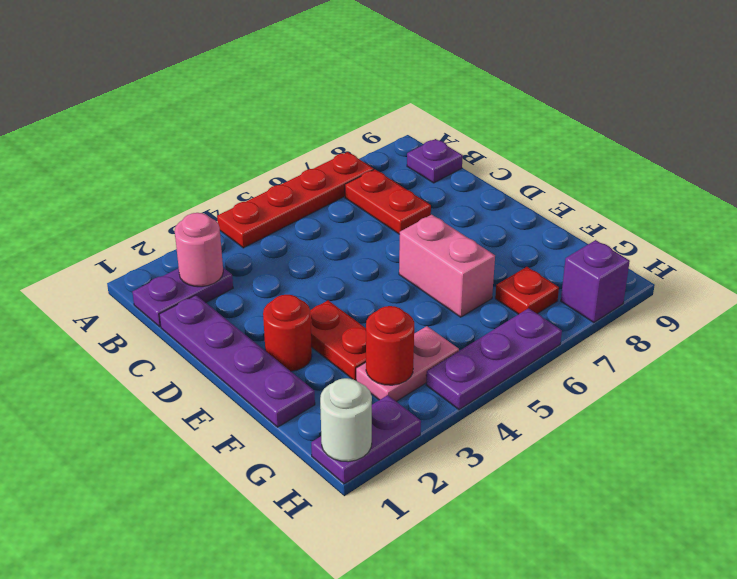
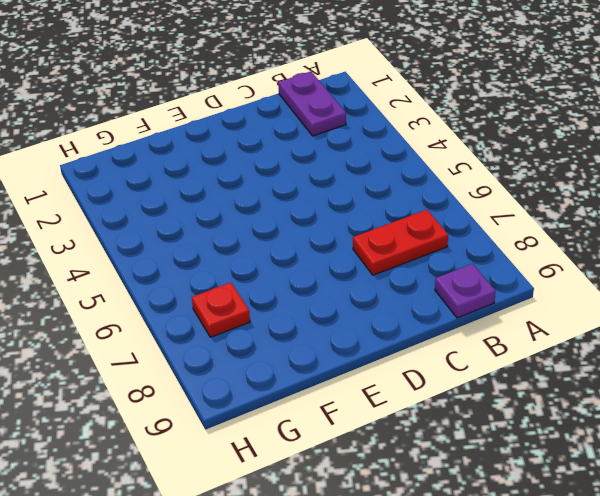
none -> red plate A4:A7 level 1
none -> purple plate C1:F1 level 1
none -> red round brick E2 level 1

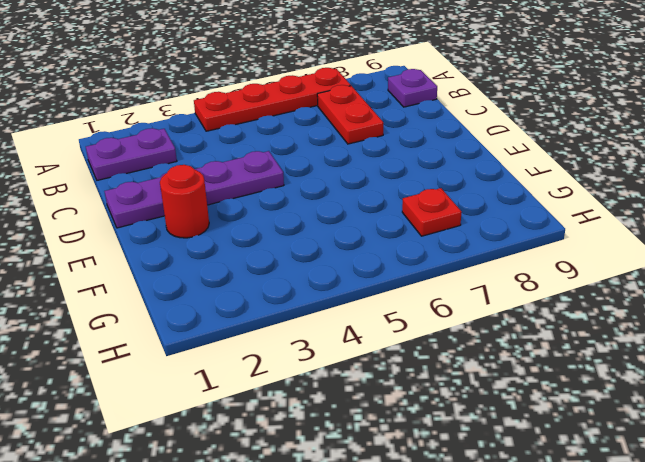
purple plate D1:D4 level 1 -> purple plate C1:F1 level 1
none -> red plate E3:F3 level 1
none -> pink brick E6:F6 level 1
none -> pink plate G3:G4 level 1

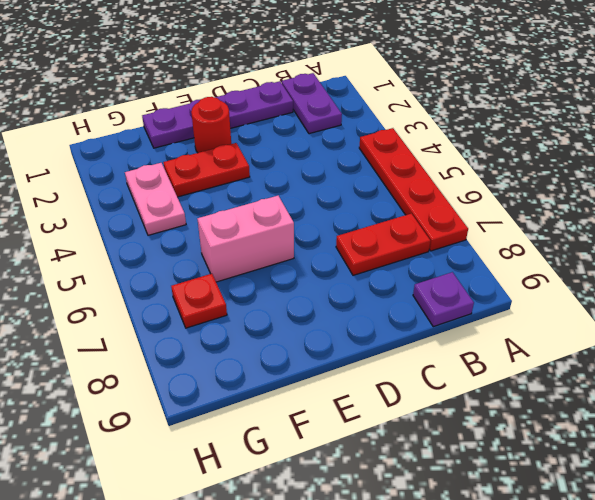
none -> purple plate H1:H2 level 1
none -> purple plate H4:H6 level 1
none -> purple brick H8 level 1

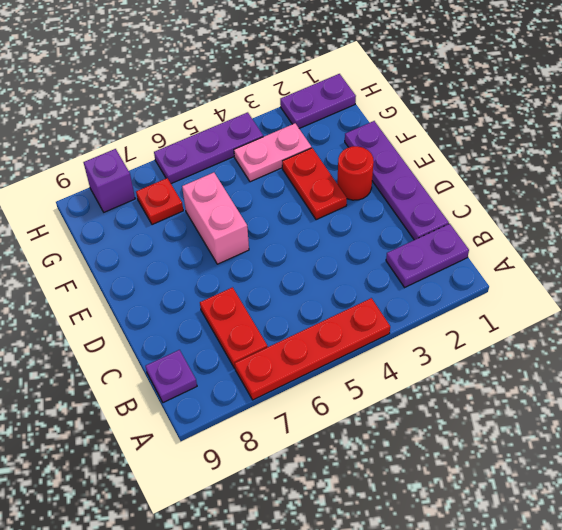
none -> pink round brick B2 level 2
none -> red round brick G3 level 2
none -> white round brick H1 level 2

